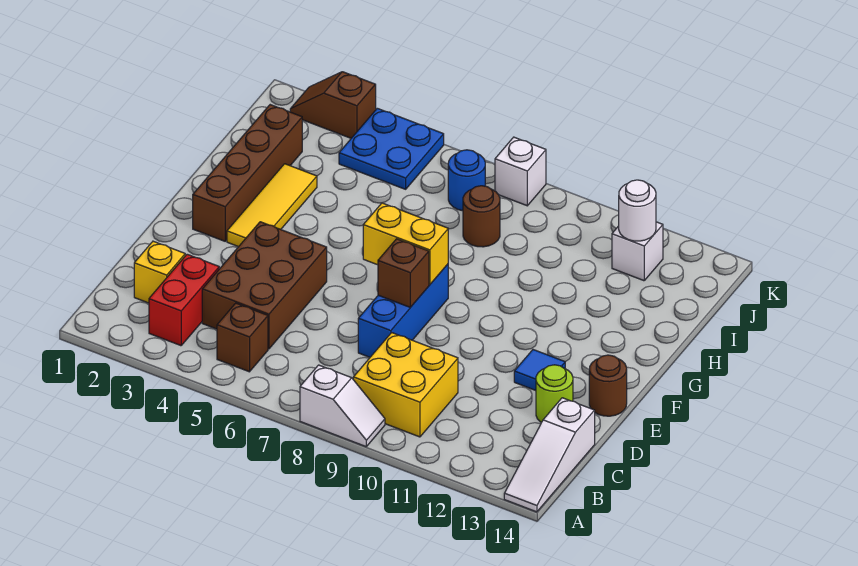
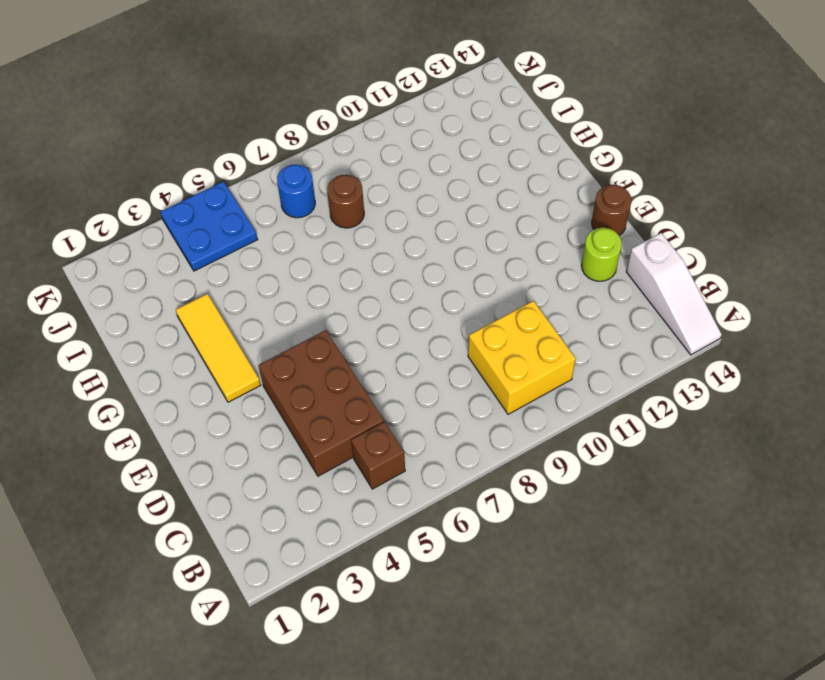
none -> white slope A8:A9 level 1 top 8
none -> red brick B3:C3 level 1
none -> yellow brick C2 level 1

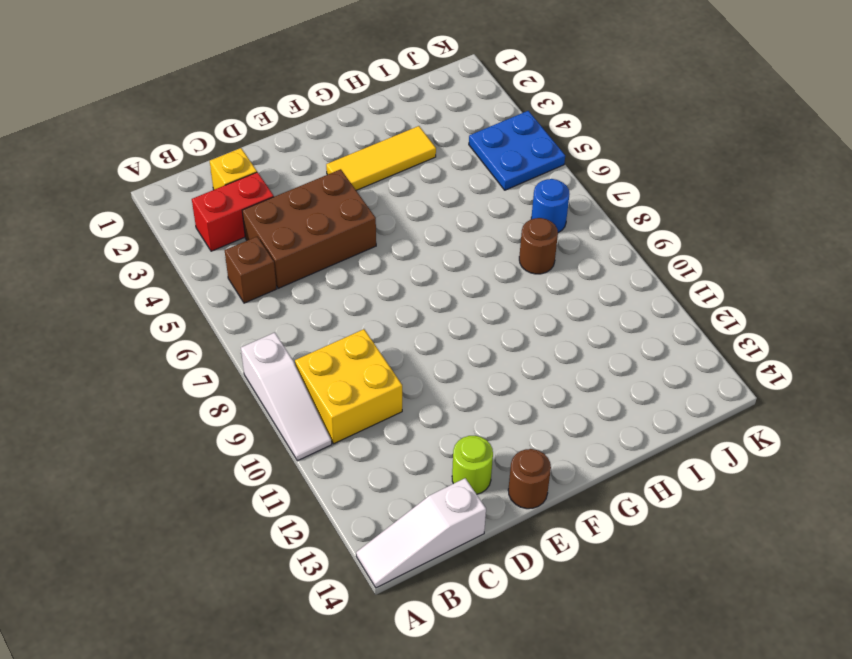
white slope A8:A10 level 1 top 8 -> white slope A8:A9 level 1 top 8
none -> blue brick D8:F8 level 1
none -> blue tile E12 level 1
none -> brown brick F2:I2 level 1

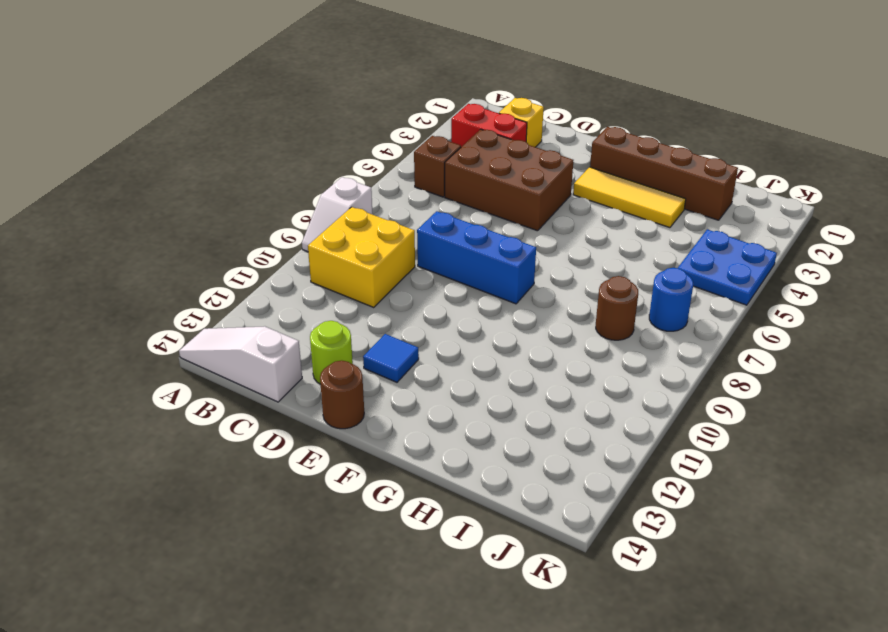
none -> white brick J12 level 1
none -> brown slope K2:K3 level 1 top 3
none -> white brick K8 level 1

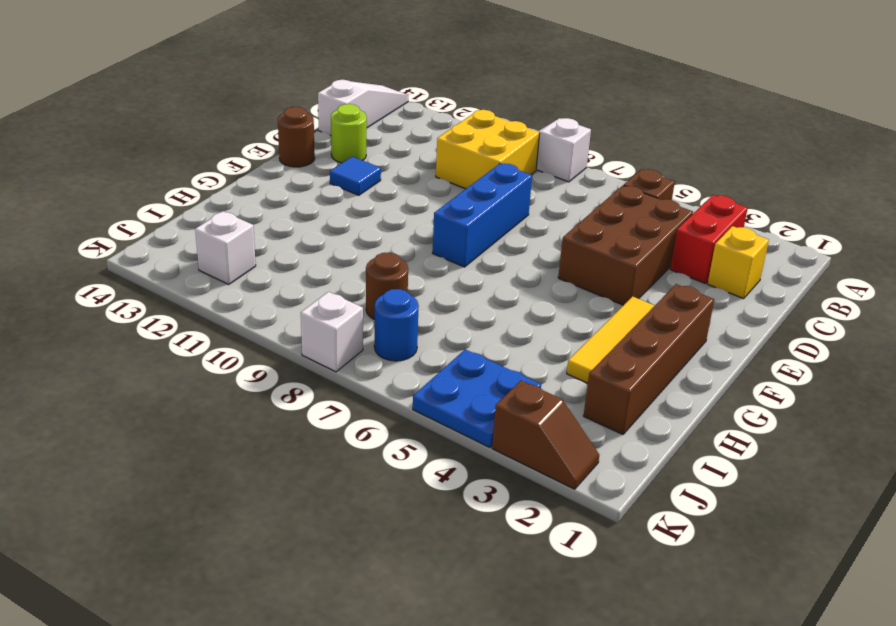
none -> brown brick E8 level 2
none -> yellow brick F7:F8 level 2
none -> white round brick J12 level 2

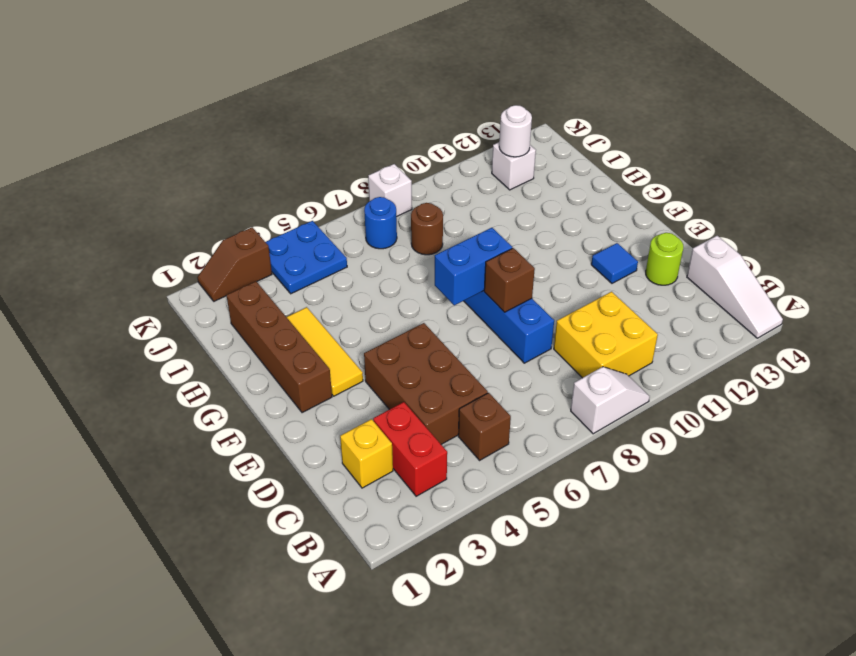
blue brick F7:F8 level 2 -> yellow brick F7:F8 level 2
none -> brown round brick E14 level 1

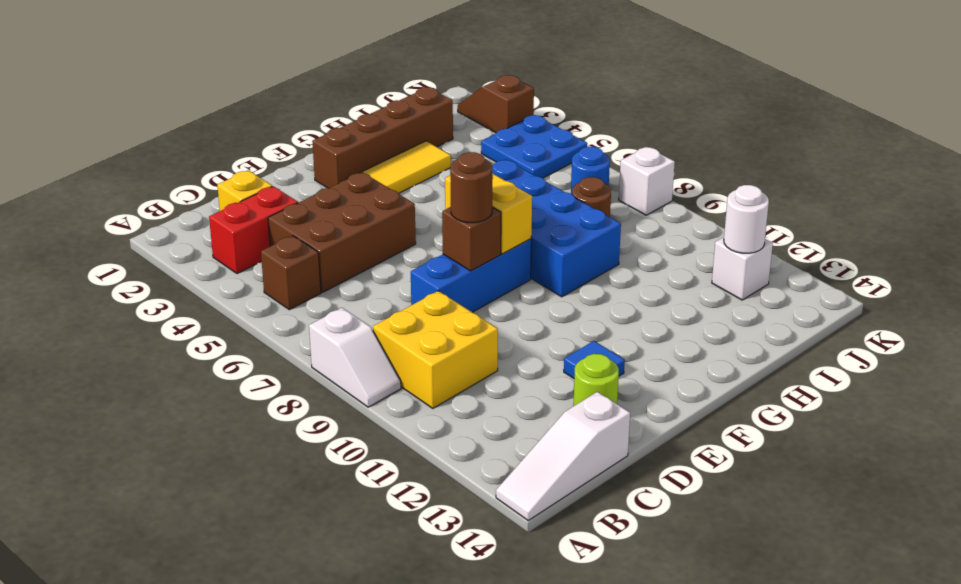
brown round brick E8 level 3 -> brown round brick E14 level 1
blue brick G6:H9 level 1 -> none

